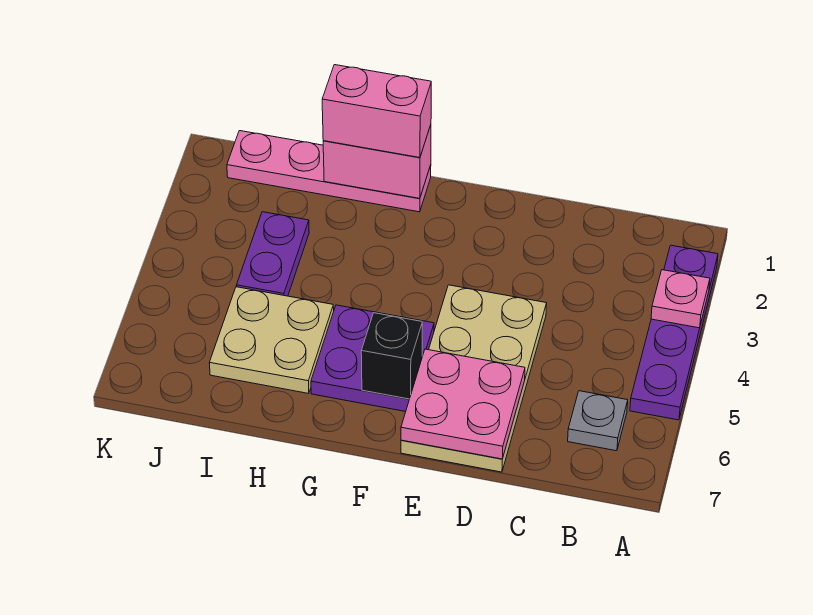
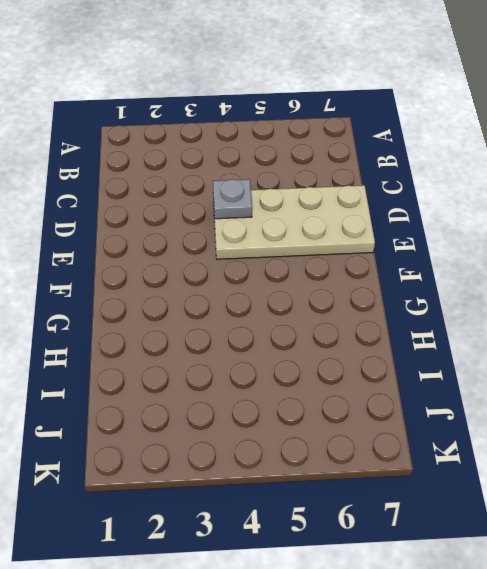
grey plate D4 level 2 -> grey plate B6 level 1
none -> purple plate A2:A5 level 1
none -> purple plate F5:G6 level 1
none -> pink plate G1:J1 level 1

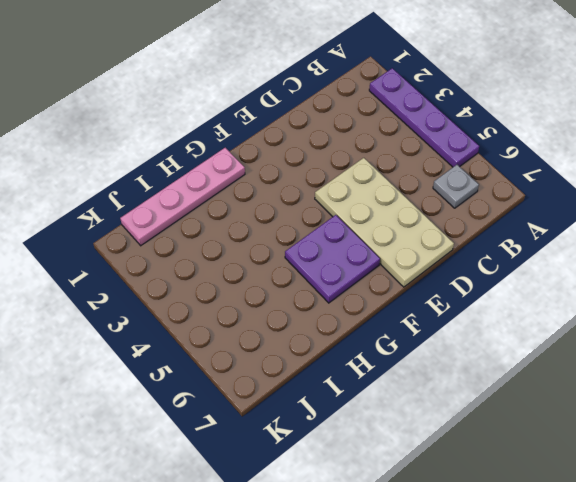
none -> tan plate H5:I6 level 1
none -> purple plate I3:I4 level 1
none -> pink plate A3 level 2

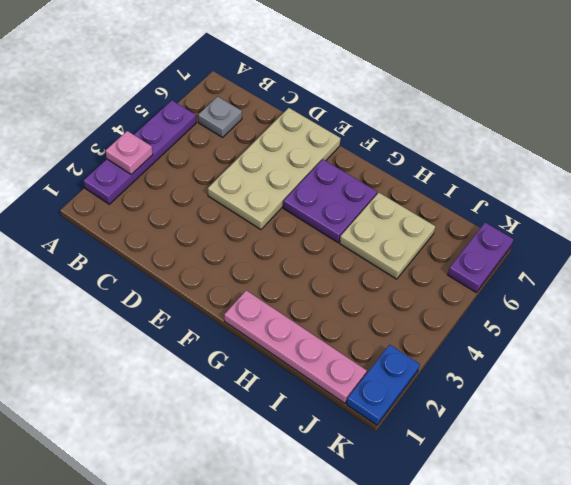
blue plate K1:K2 level 1 -> none
purple plate K6:K7 level 1 -> purple plate I3:I4 level 1
none -> pink plate D6:E7 level 2
none -> black brick F6 level 2
none -> pink brick G1:H1 level 2

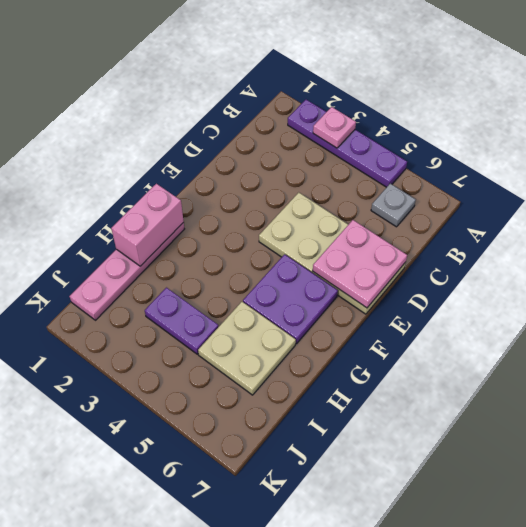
none -> black brick F6 level 2
none -> pink brick G1:H1 level 3

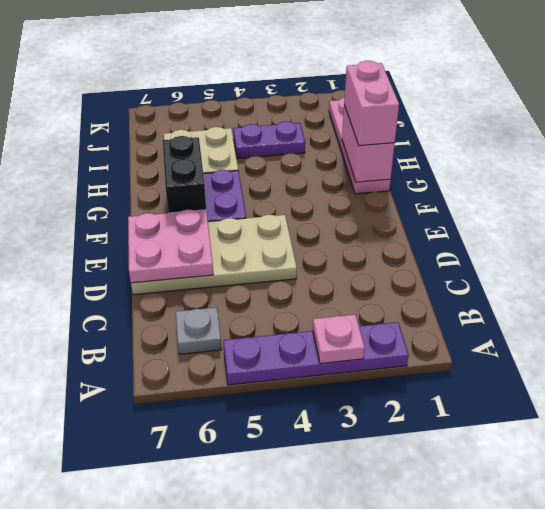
black brick F6:G6 level 2 -> black brick F6 level 2

